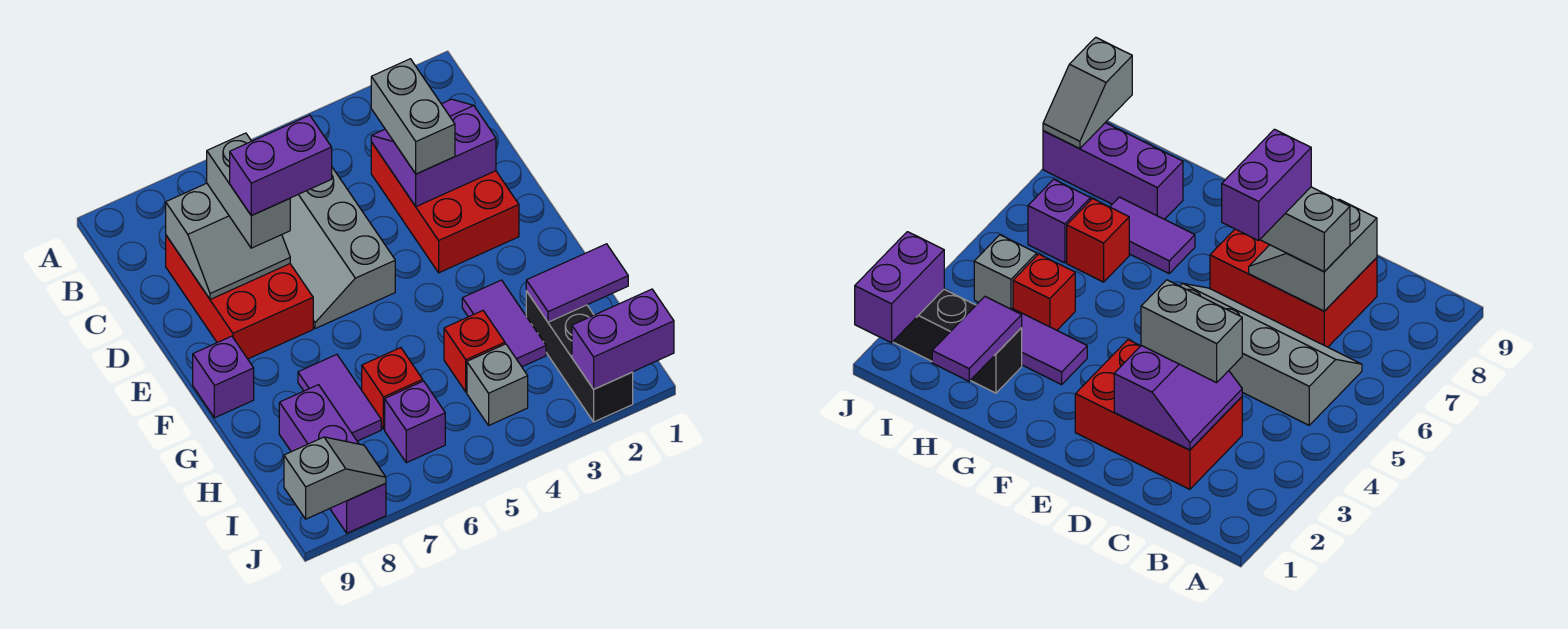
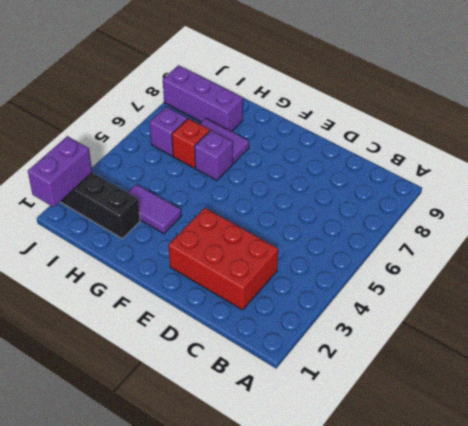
purple brick G6 level 1 -> purple brick F9 level 1
none -> grey slope B5:E6 level 1 top 5
none -> red brick C7:E8 level 1
none -> red brick H4 level 1

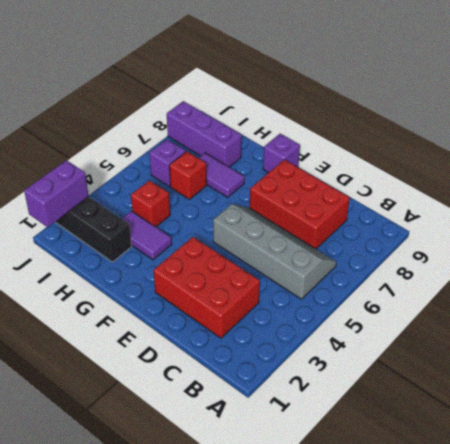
none -> grey brick I4 level 1
none -> purple slope C2:D3 level 2 top D
none -> grey slope C7:D8 level 2 top C

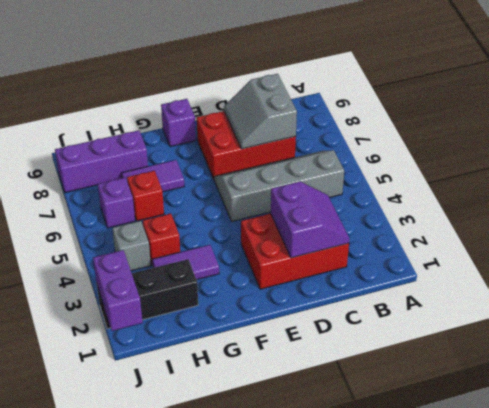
none -> purple tile H1:H2 level 2
none -> grey slope J8:J9 level 2 top 9
none -> grey brick C3:D3 level 3

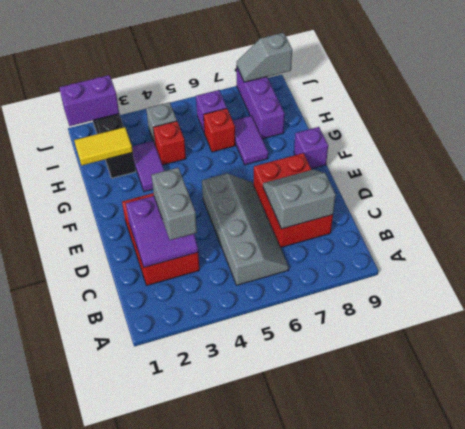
yellow tile H1:H2 level 2 -> purple tile H1:H2 level 2
none -> grey brick C7:D7 level 3
none -> purple brick D6:D7 level 4

